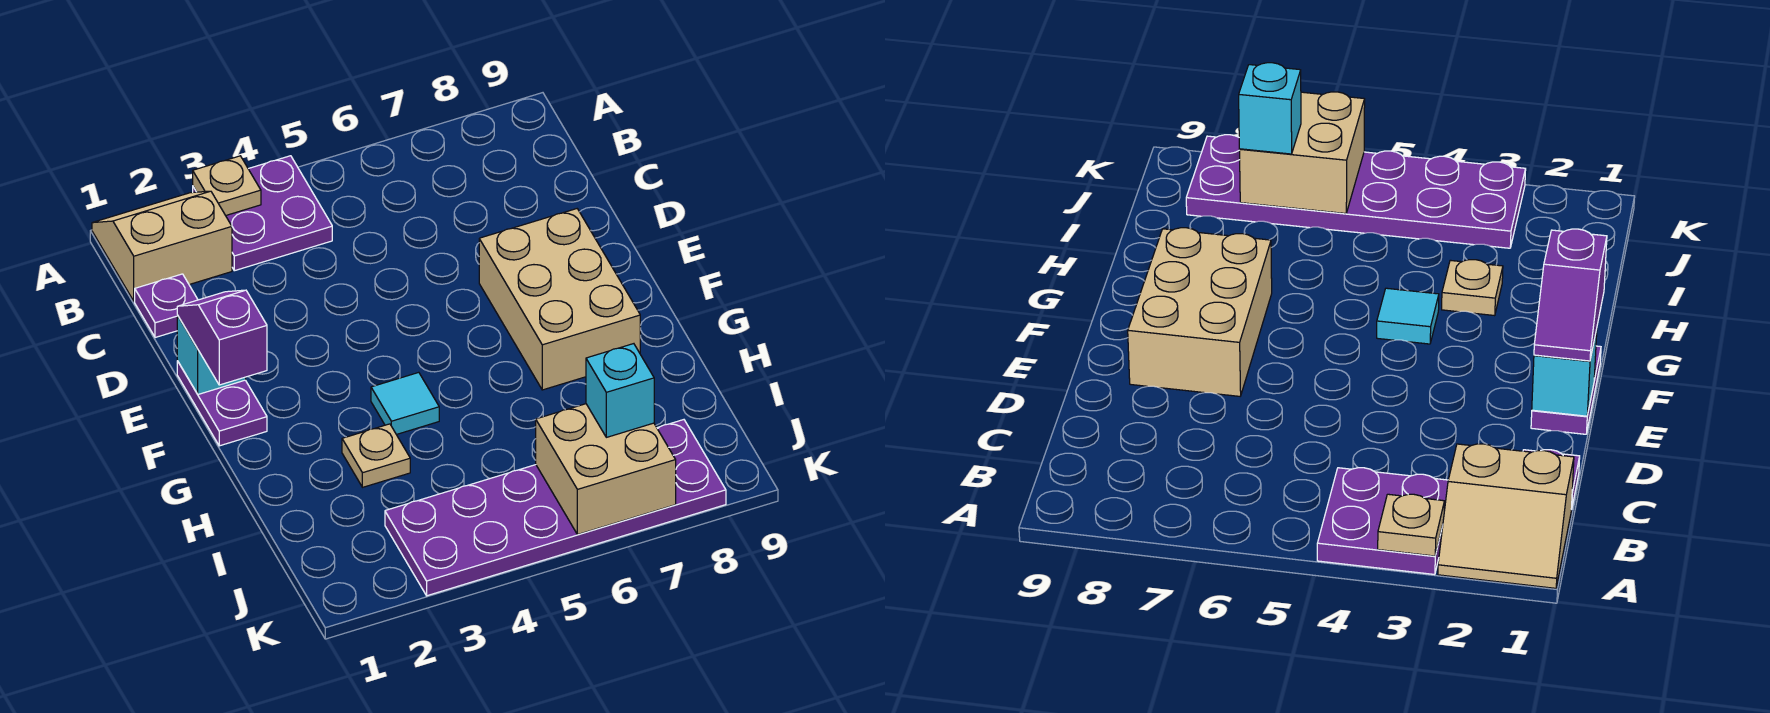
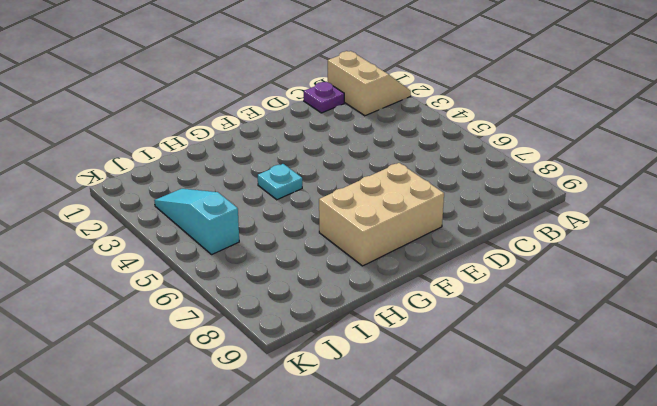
cyan plate G4 level 1 -> cyan tile G4 level 1
cyan slope J3:J5 level 1 top 5 -> purple plate J3:K8 level 1
none -> purple plate A3:B4 level 1
none -> purple plate E1:F1 level 1
none -> tan plate H3 level 1

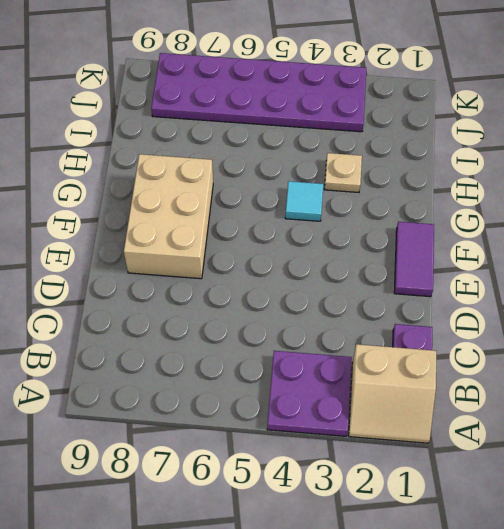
purple tile E1:F1 level 1 -> purple plate E1:F1 level 1
none -> tan plate A3 level 2
none -> cyan brick E1 level 2
none -> tan brick J6:K7 level 2

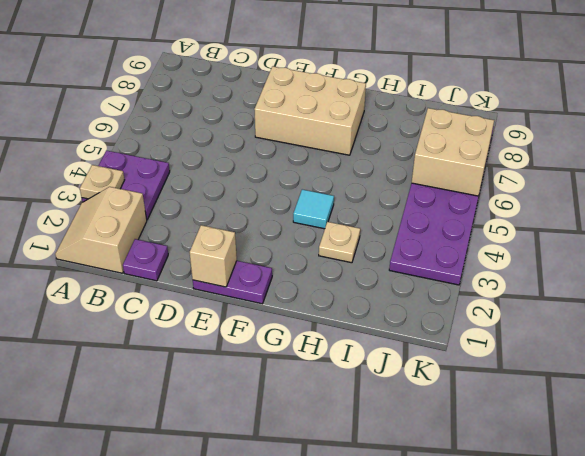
tan brick E1 level 2 -> cyan brick E1 level 2
none -> purple slope E1:F1 level 3 top F
none -> cyan brick J7 level 3

